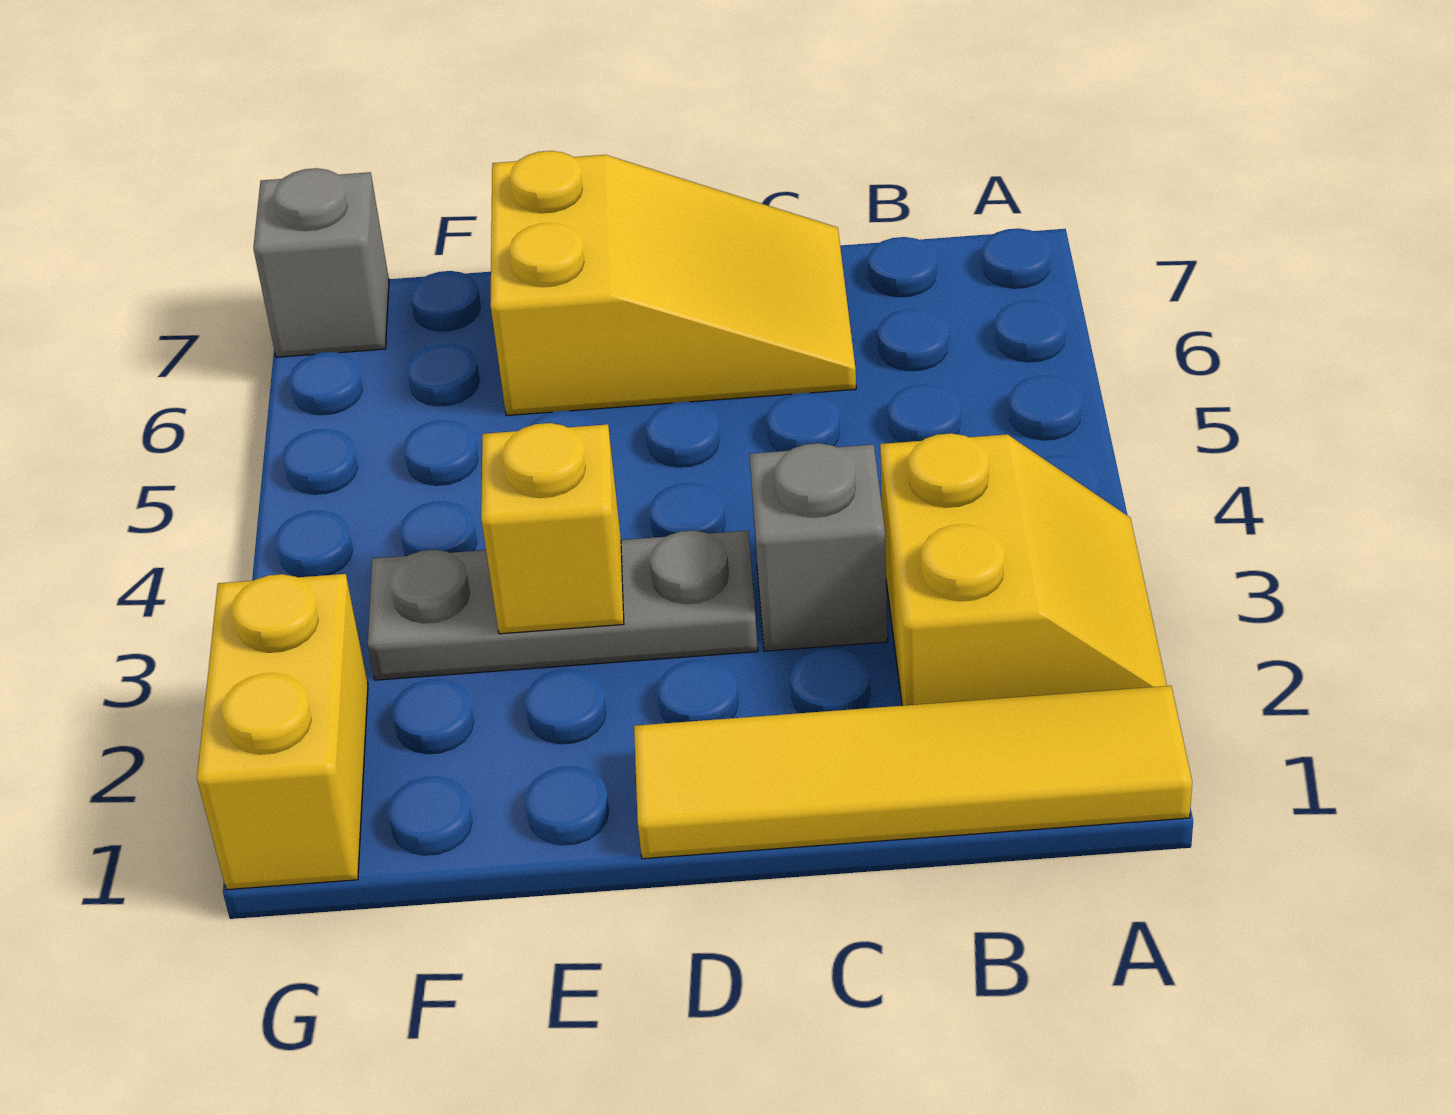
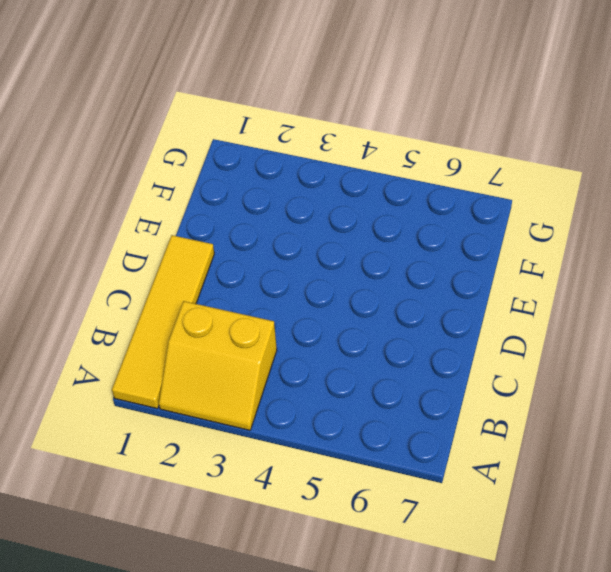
none -> grey brick C3 level 1
none -> yellow slope C6:E7 level 1 top E

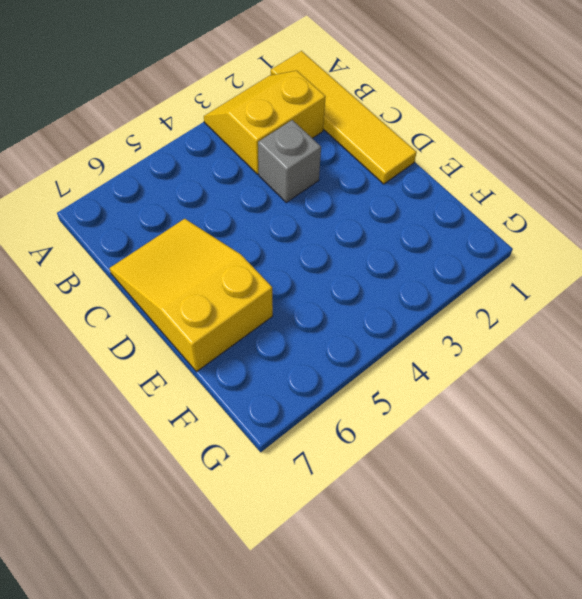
none -> grey plate D3:F3 level 1
none -> yellow brick G1:G2 level 1

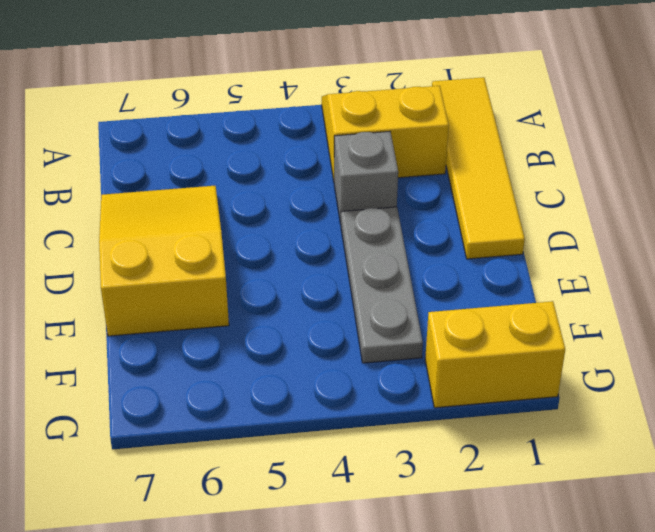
none -> grey brick G7 level 1
none -> yellow brick E3 level 2

